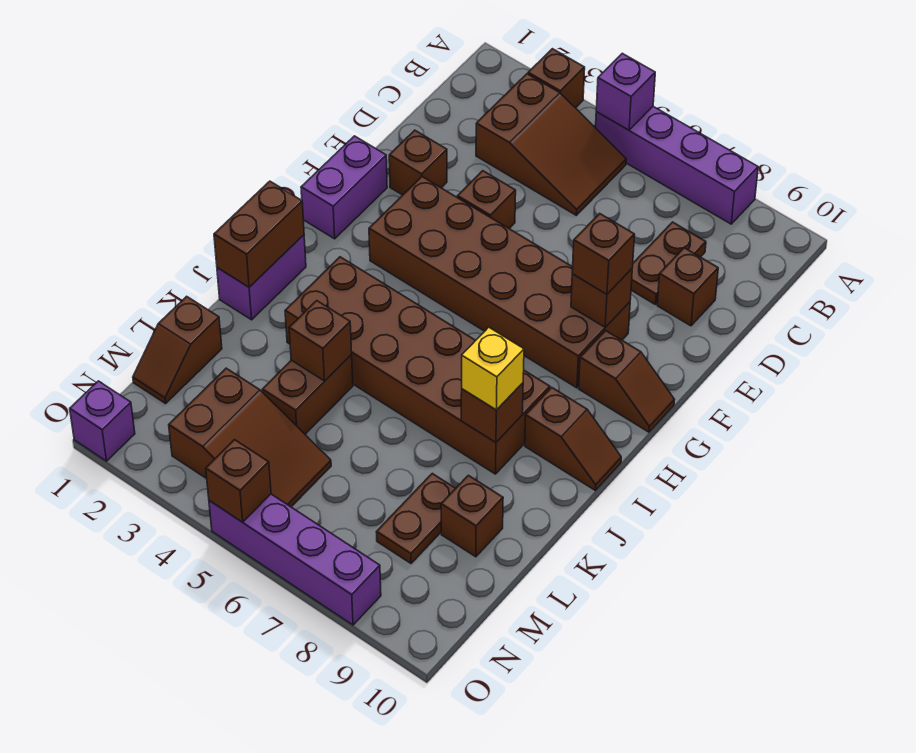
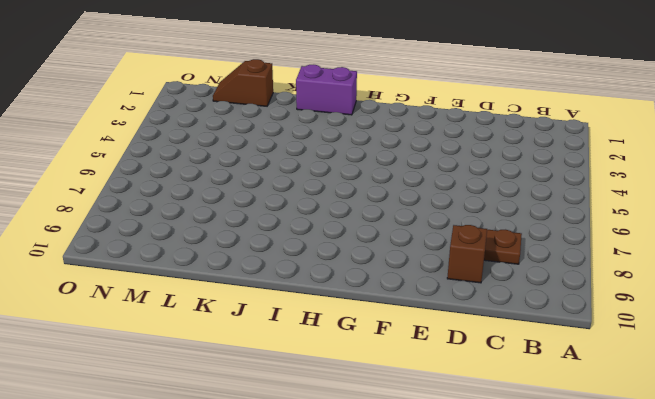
none -> brown brick A3 level 1
none -> purple brick A5:A8 level 1
none -> brown slope B3:C5 level 1 top 3

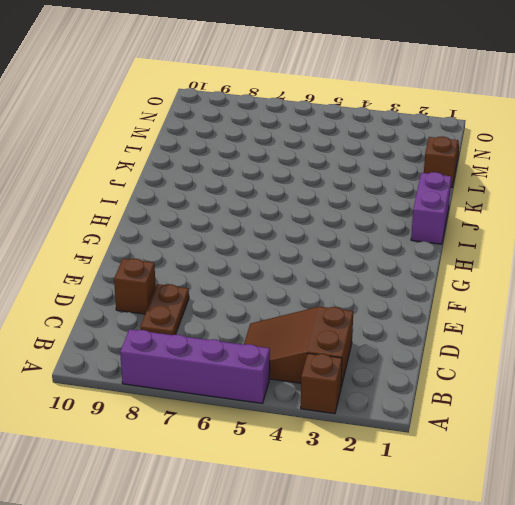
none -> brown brick E2 level 1
none -> brown brick E4 level 1
none -> purple brick F1:G1 level 1

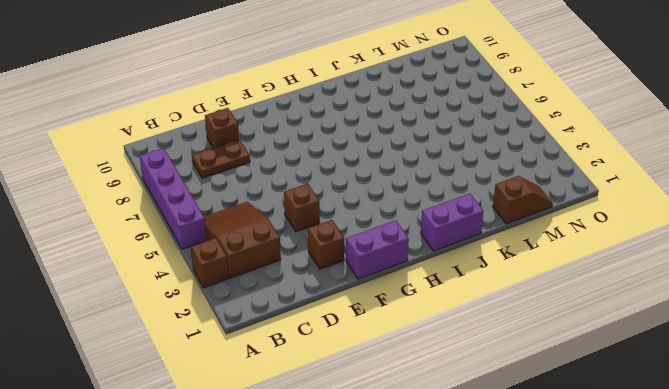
none -> brown brick F3:G8 level 1
none -> brown slope G9:G10 level 1 top 9
none -> brown brick I3:J8 level 1

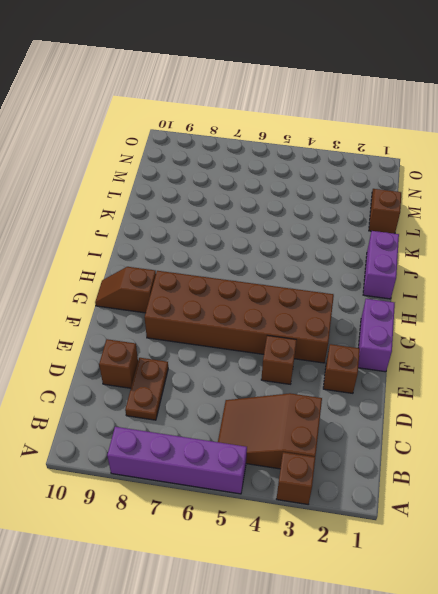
none -> brown brick I3:J8 level 1
none -> brown slope I9:I10 level 1 top 9
none -> brown brick K4:L4 level 1

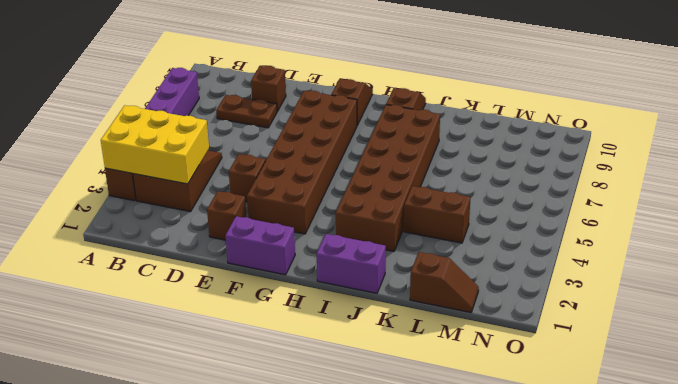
yellow brick A3:C4 level 2 -> none
none -> brown plate L8:M8 level 1
none -> brown brick L9 level 1
none -> brown slope M3:N5 level 1 top 3

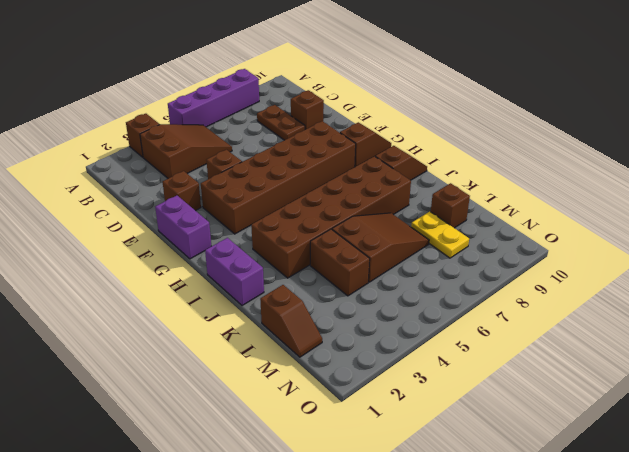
brown slope K5:L7 level 1 top 5 -> brown slope M3:N5 level 1 top 3
yellow plate L8:M8 level 1 -> brown plate L8:M8 level 1
none -> purple brick O1 level 1
none -> purple brick O5:O8 level 1
none -> purple brick A5 level 2

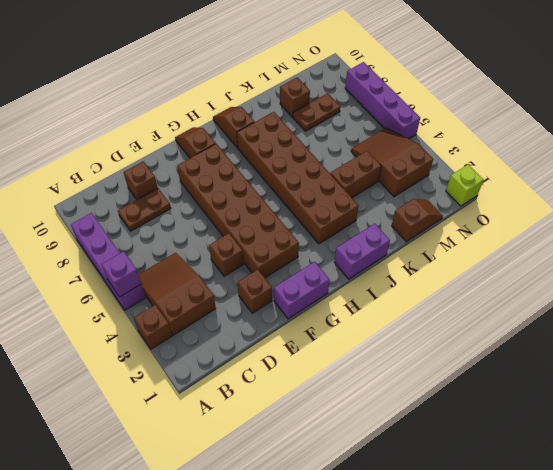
lime brick O1 level 1 -> purple brick O1 level 1
none -> brown brick F8 level 2
none -> brown brick I1:J1 level 2
none -> brown brick J8 level 2

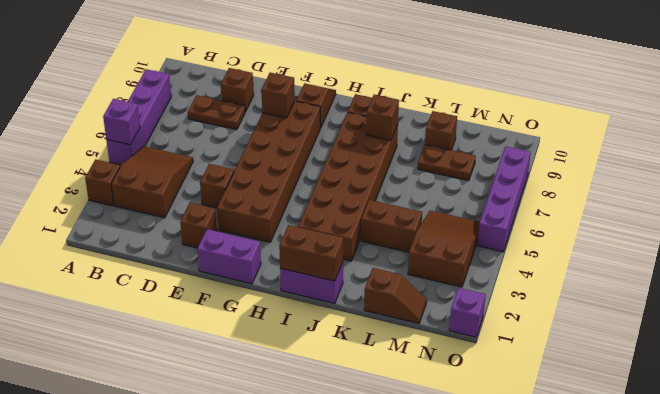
none -> brown brick K4 level 2
none -> brown brick O5 level 2
none -> brown brick F8 level 3

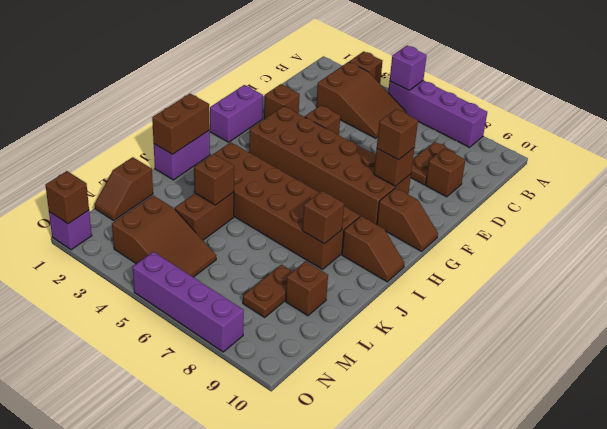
brown brick O1 level 2 -> brown brick O5 level 2
none -> yellow brick J8 level 3

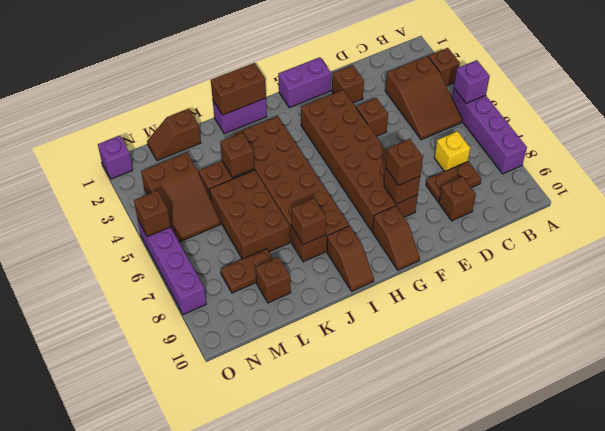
yellow brick C7 level 1 -> yellow brick J8 level 3
brown brick K5:L7 level 1 -> none

